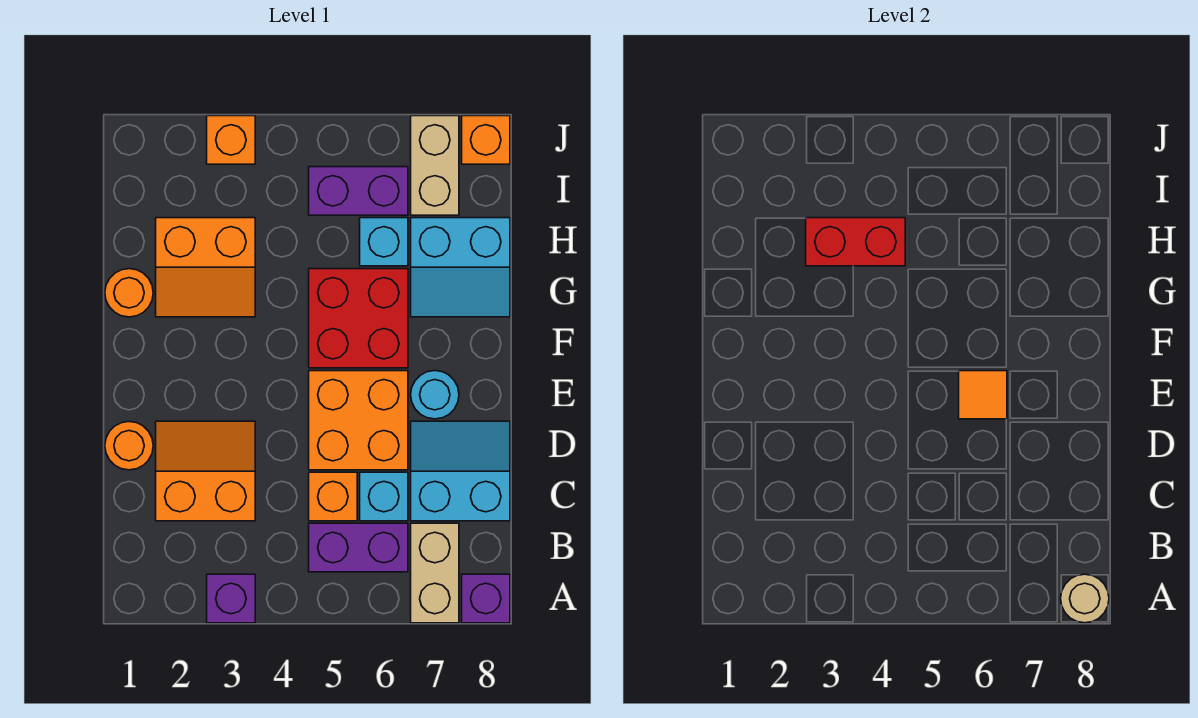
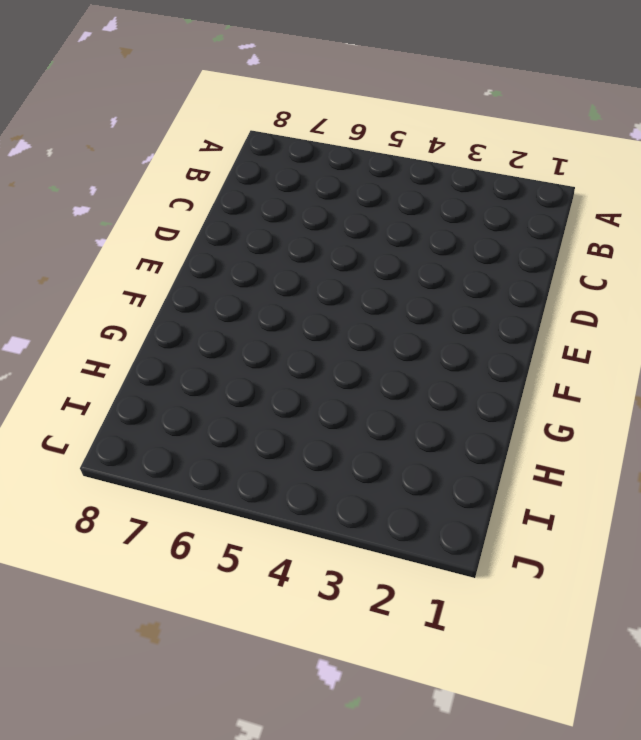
none -> purple brick A3 level 1
none -> tan brick A7:B7 level 1
none -> purple brick A8 level 1

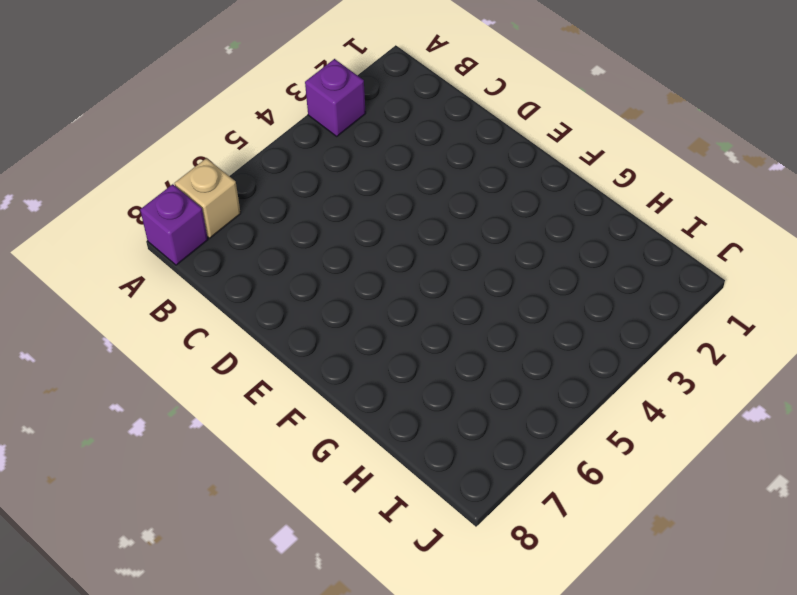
tan brick A7 level 1 -> tan brick A7:B7 level 1
none -> purple brick B5:B6 level 1
none -> orange slope C2:D3 level 1 top C
none -> orange brick C5 level 1

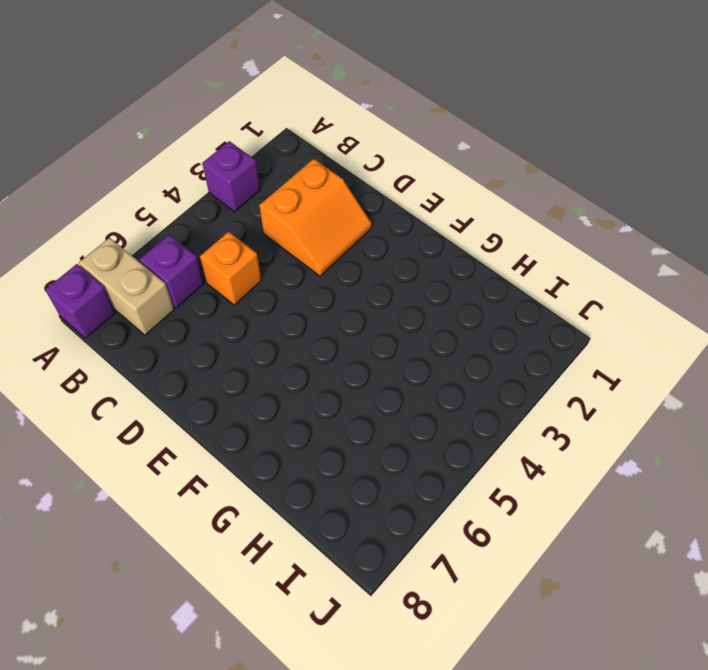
purple brick B6 level 1 -> purple brick B5:B6 level 1
none -> cyan brick C6 level 1
none -> cyan slope C7:D8 level 1 top C
none -> orange round brick D1 level 1

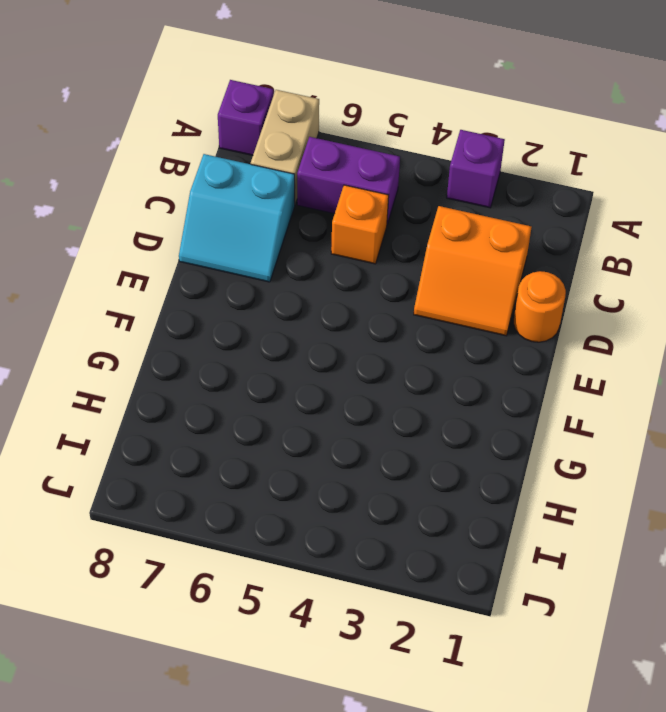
none -> cyan brick C6 level 1
none -> orange brick D5:E6 level 1
none -> cyan round brick E7 level 1

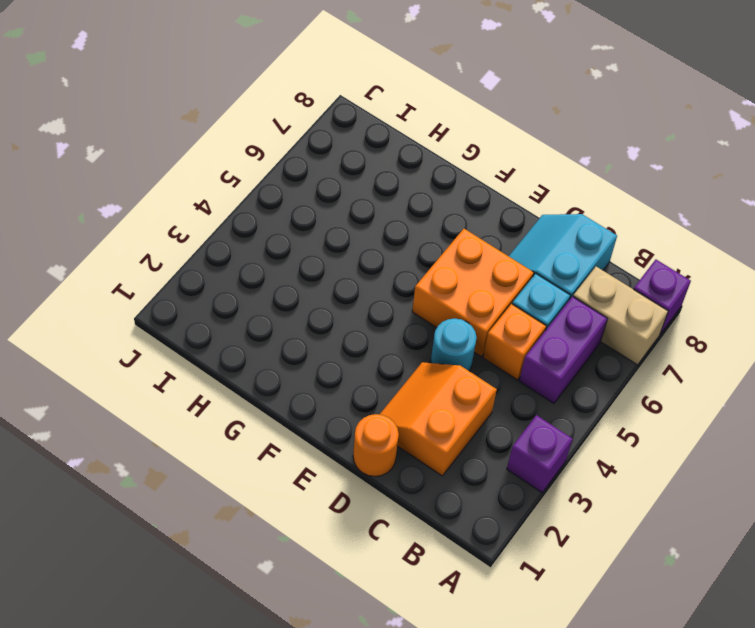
cyan round brick D4 level 1 -> cyan round brick E7 level 1
none -> red brick F5:G6 level 1
none -> orange round brick G1 level 1
none -> orange slope G2:H3 level 1 top H

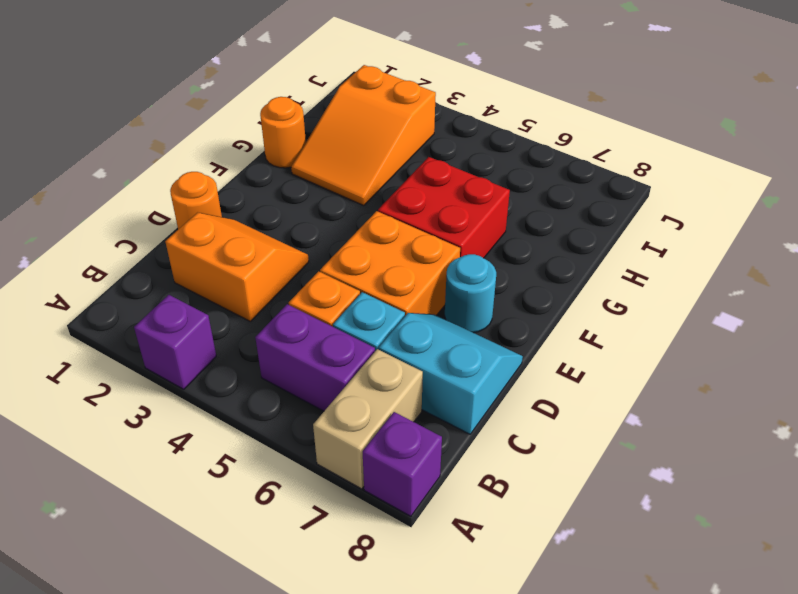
orange slope G2:I3 level 1 top I -> orange slope G2:H3 level 1 top H
none -> cyan slope G7:H8 level 1 top H
none -> cyan brick H6 level 1
none -> purple brick I5:I6 level 1

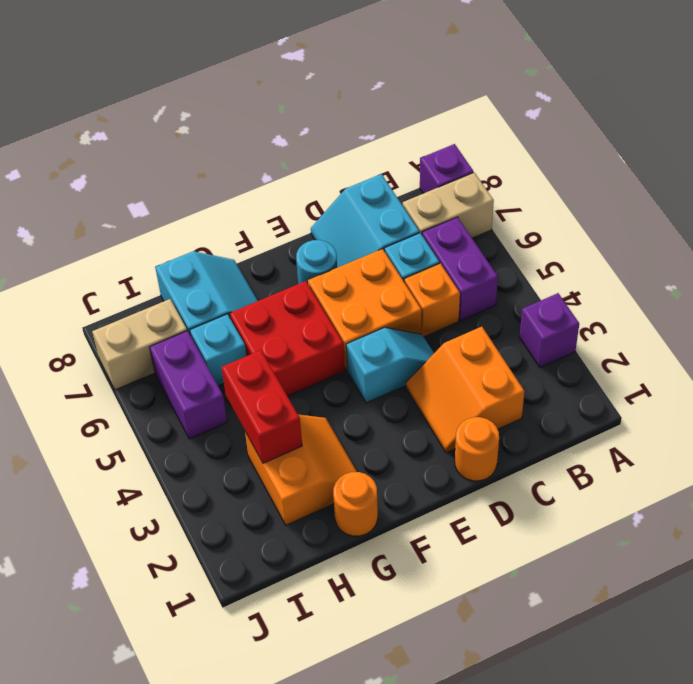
cyan slope D4:E4 level 1 top E -> none
none -> orange brick J3 level 1
none -> orange brick J8 level 1
none -> tan round brick A8 level 2

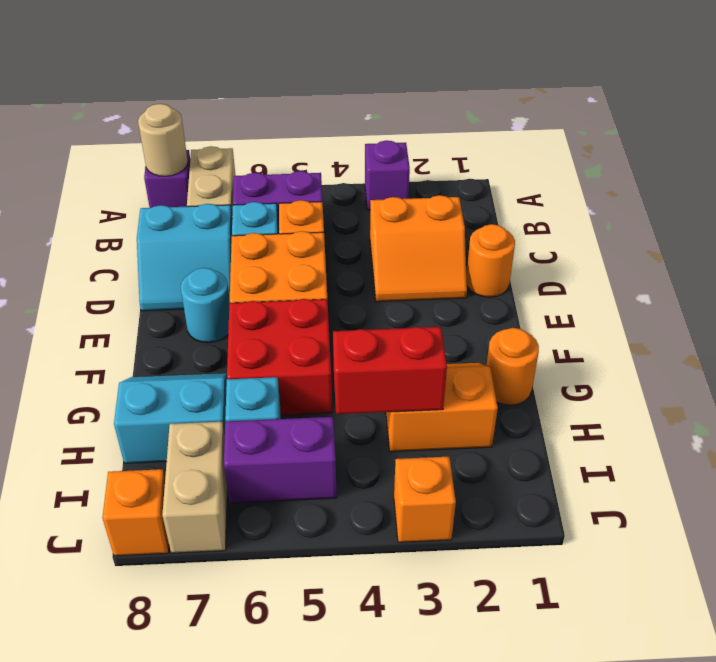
none -> orange tile E6 level 2

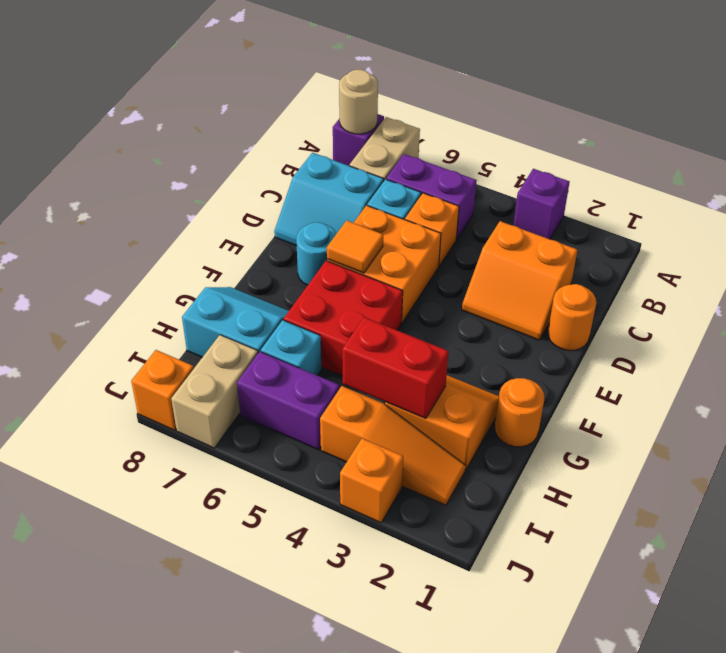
orange slope I2:I4 level 1 top 4 -> none

